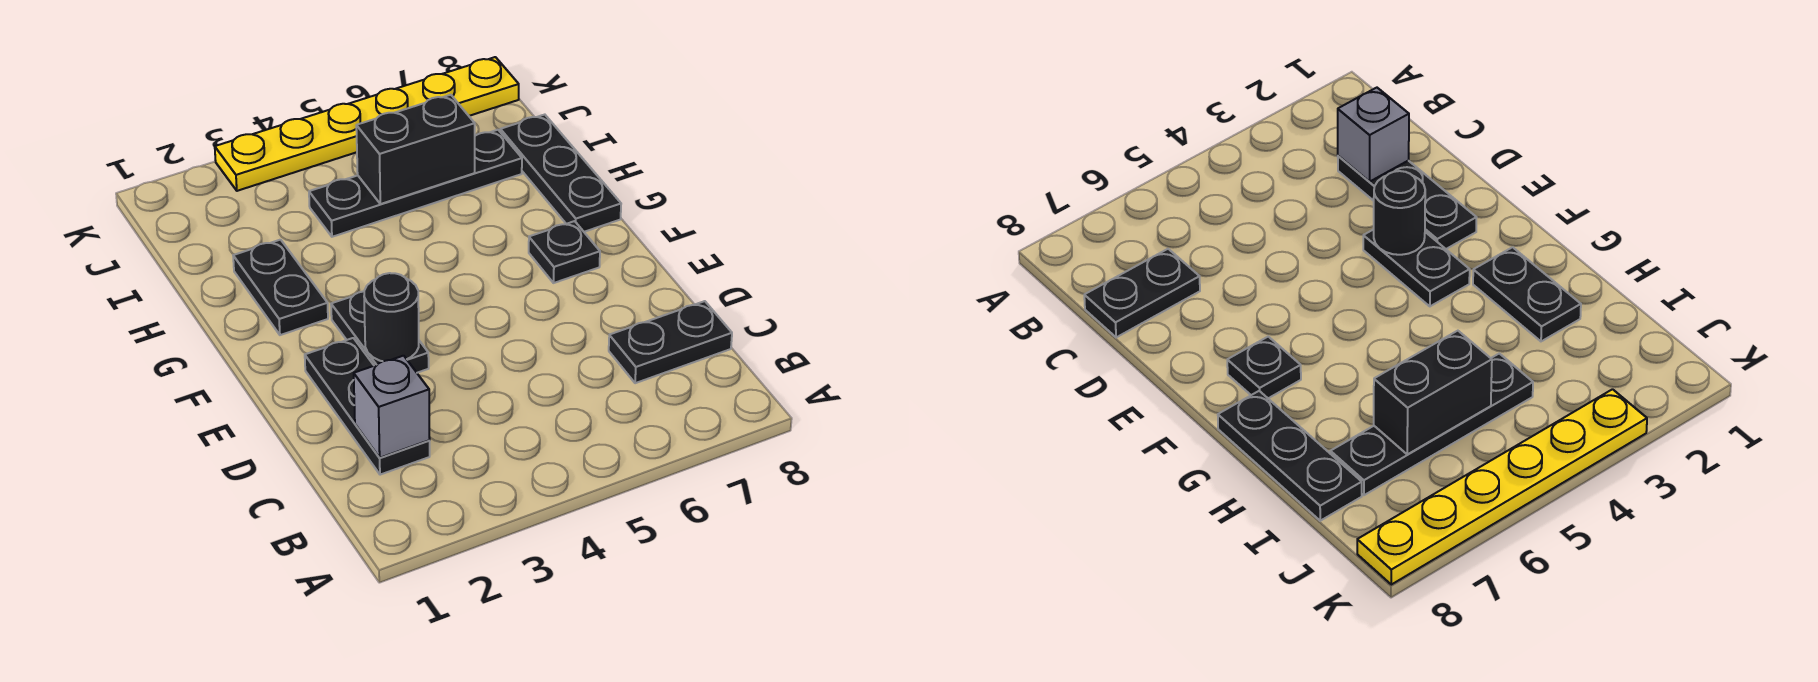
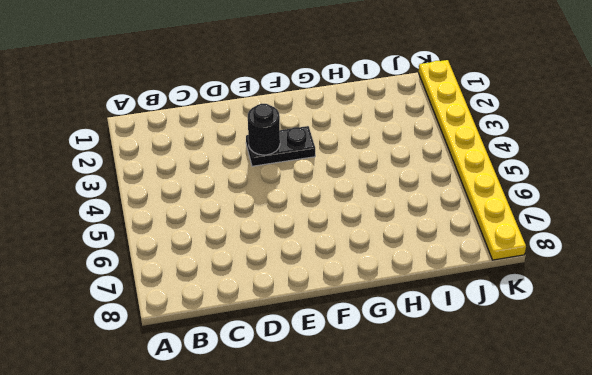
yellow plate K1:K8 level 1 -> yellow plate K3:K8 level 1
none -> black plate C2:E2 level 1
none -> black plate C7:C8 level 1

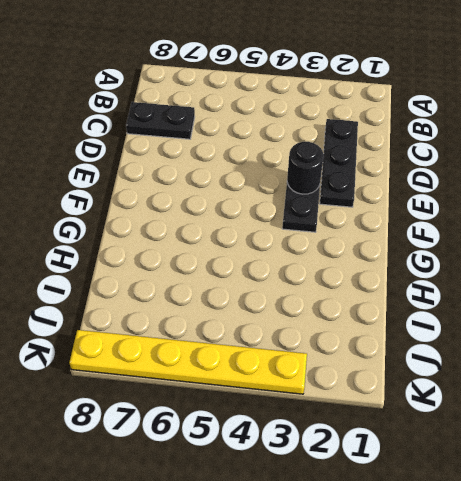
none -> black plate F7 level 1
none -> black plate G2:H2 level 1

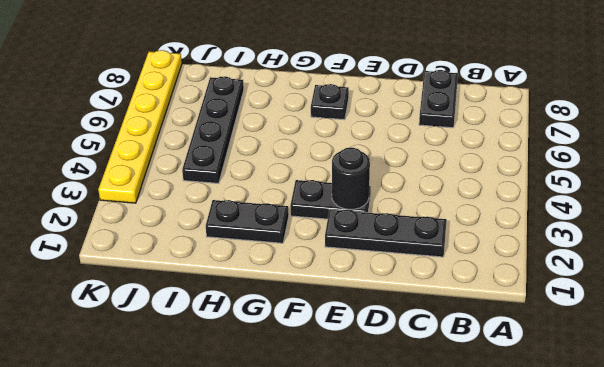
none -> black plate G8:I8 level 1
none -> grey brick C2 level 2

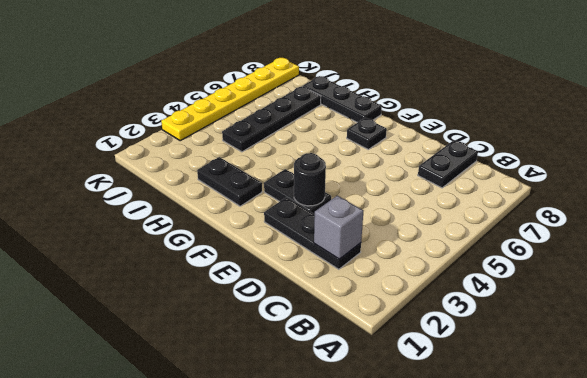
none -> black brick I5:I6 level 2

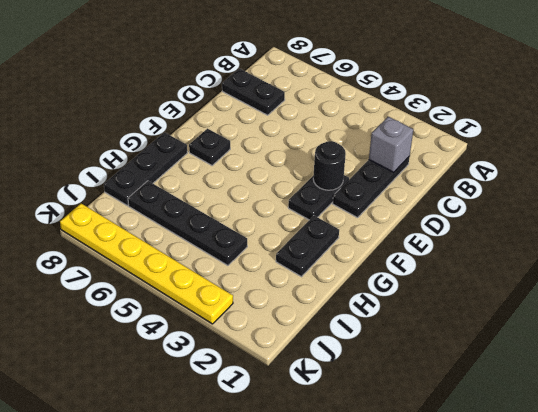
none -> black brick I5:I6 level 2

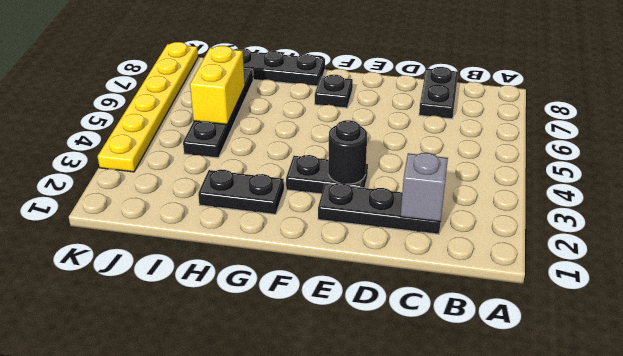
yellow brick I5:I6 level 2 -> black brick I5:I6 level 2

